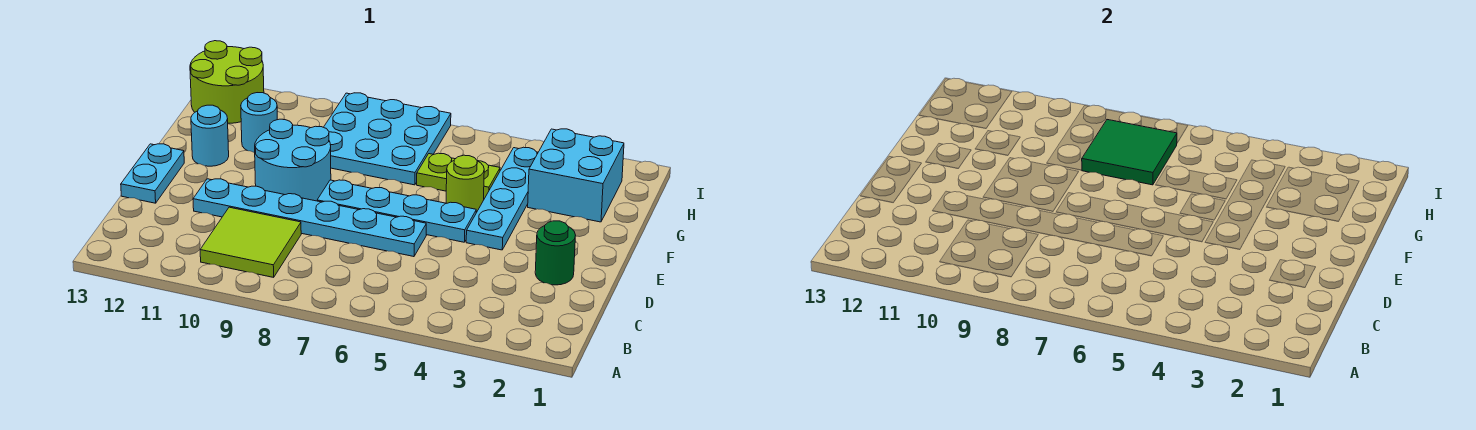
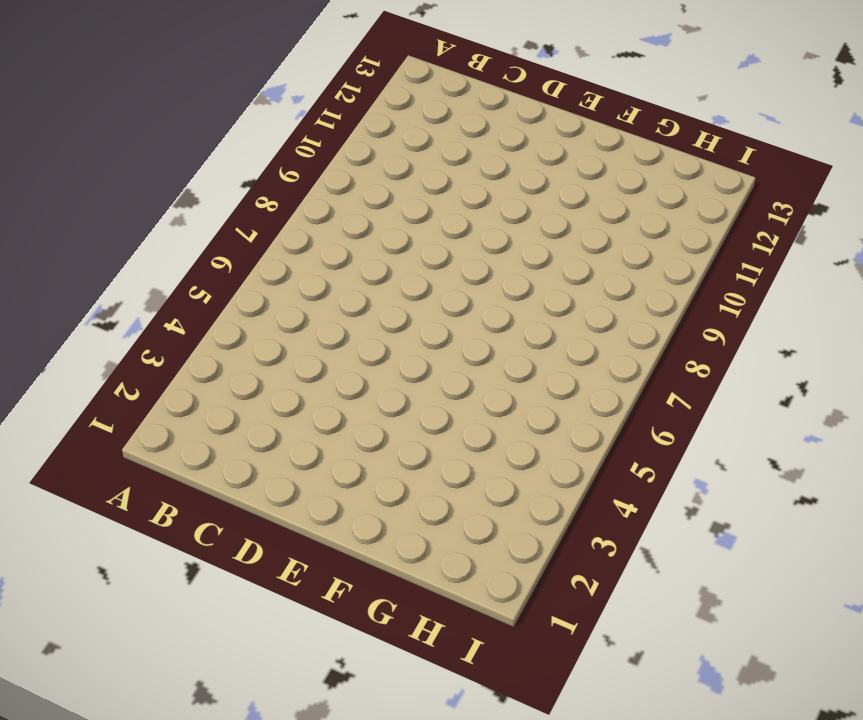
none -> lime tile B9:C10 level 1
none -> green round brick D2 level 1
none -> cyan plate D6:D11 level 1

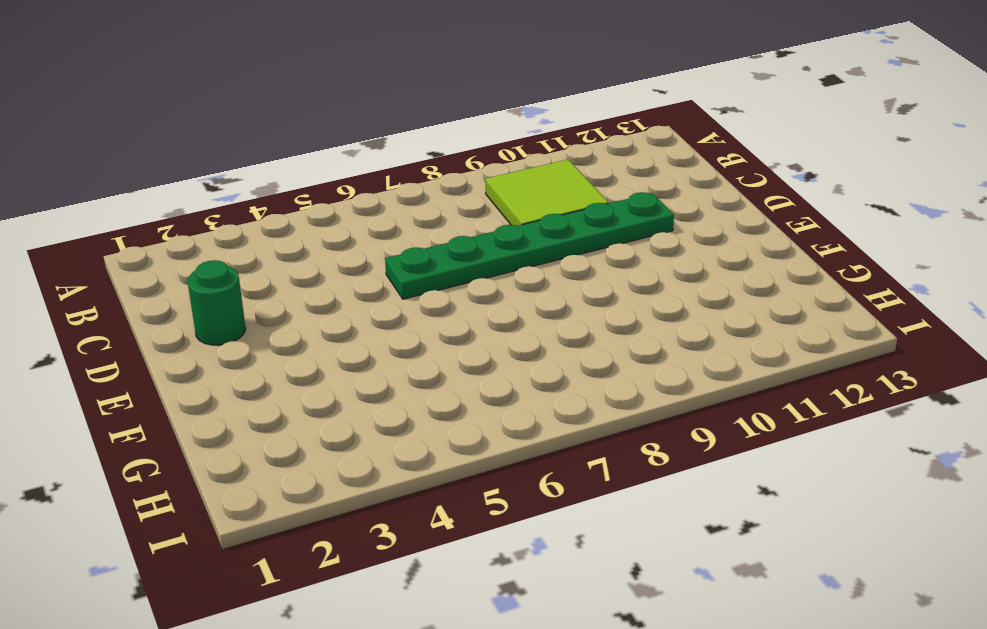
green plate D6:D11 level 1 -> cyan plate D6:D11 level 1
none -> cyan plate D13:E13 level 1
none -> cyan plate E4:H4 level 1
none -> cyan plate E5:E8 level 1

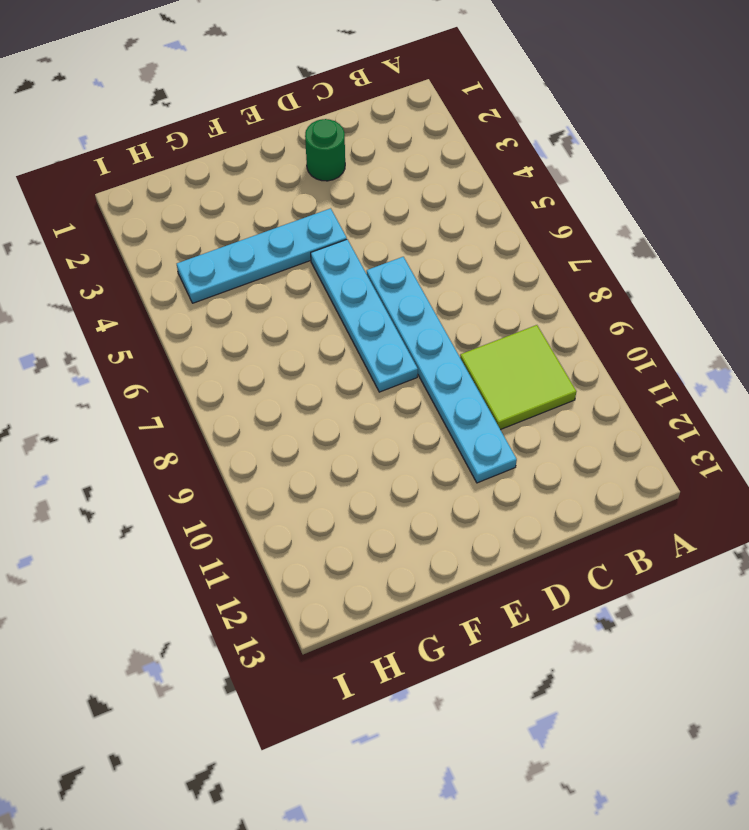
none -> cyan plate D13:E13 level 1
none -> cyan round brick E9:F10 level 1
none -> lime round brick F5 level 1

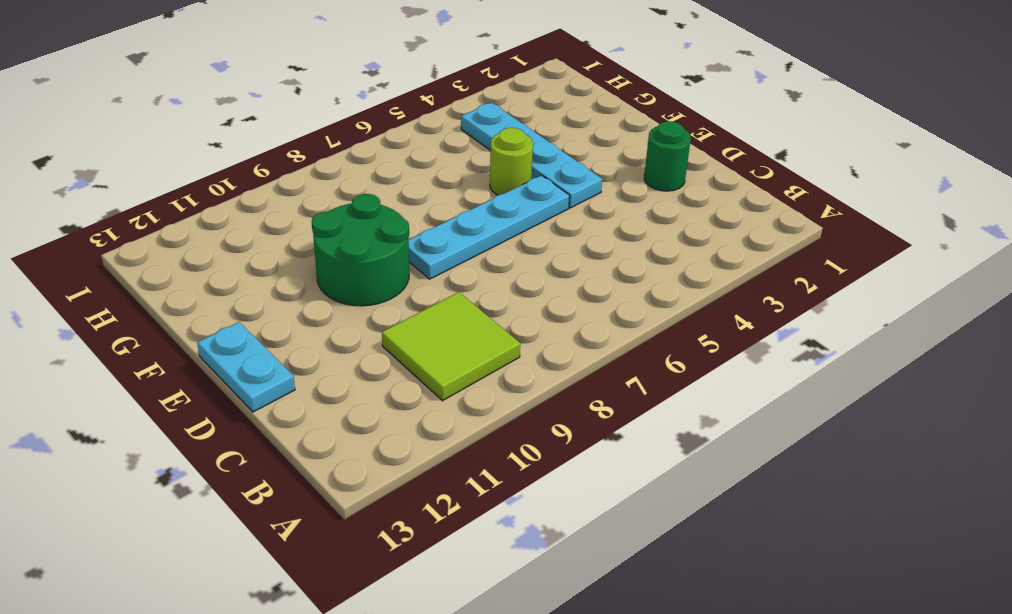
green round brick E9:F10 level 1 -> cyan round brick E9:F10 level 1
none -> cyan plate D6:D11 level 1
none -> cyan round brick F12 level 1
none -> cyan brick G2:H3 level 1

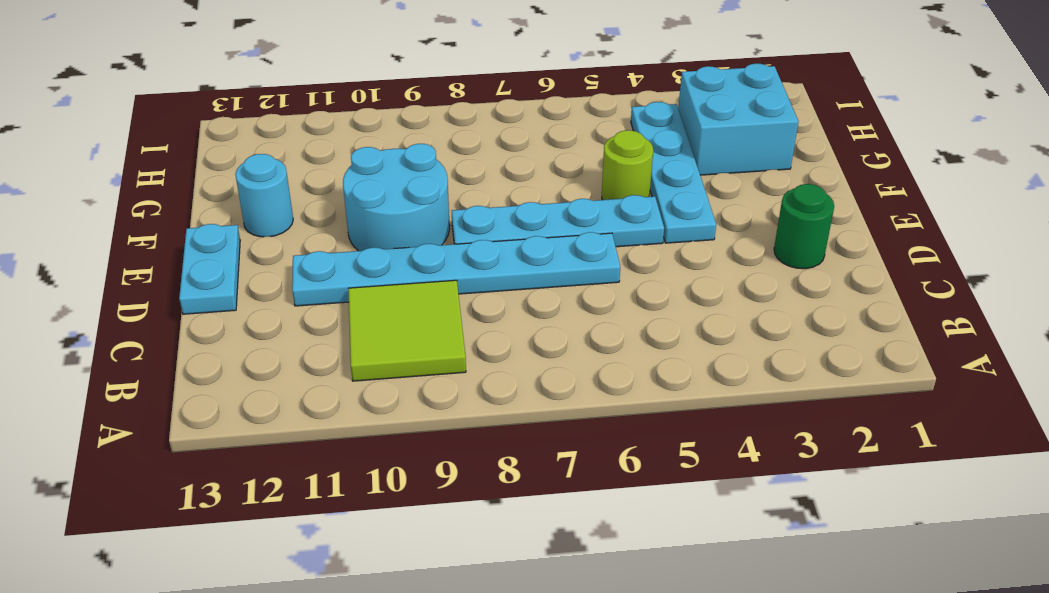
none -> lime plate G5:G6 level 1
none -> cyan plate G7:I9 level 1
none -> cyan round brick G11 level 1

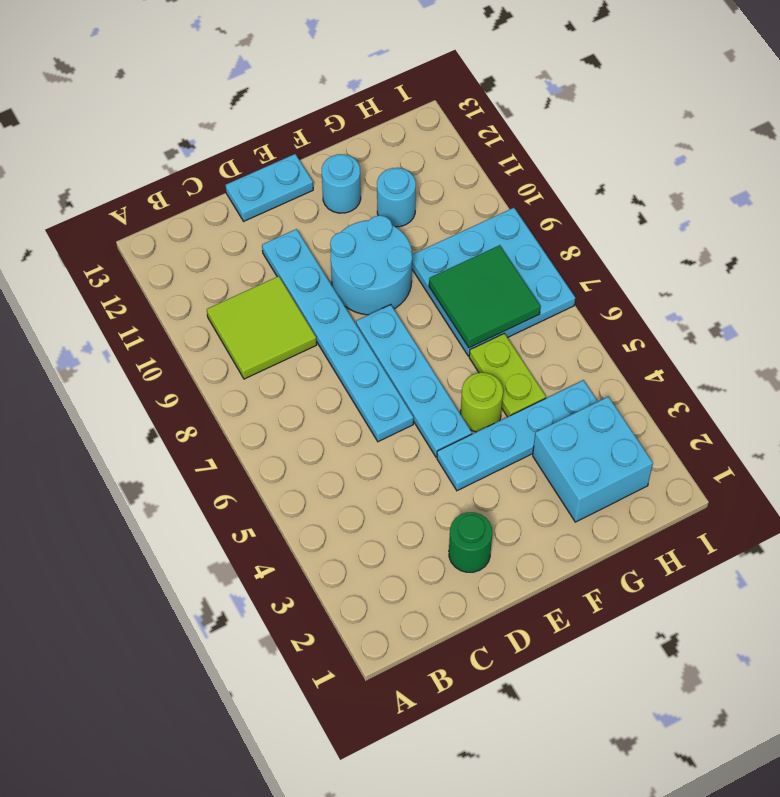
none -> lime round brick H12:I13 level 1

